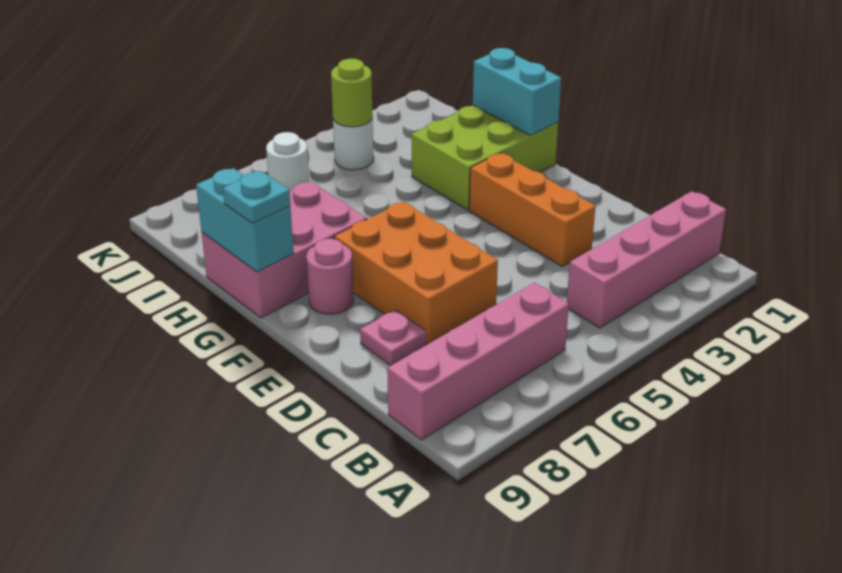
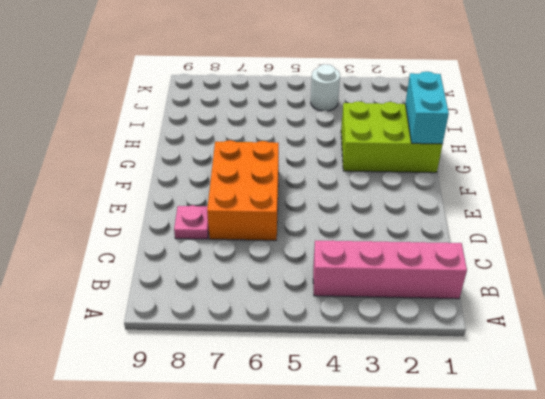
none -> pink brick B6:B9 level 1
none -> orange brick D3:F3 level 1
none -> pink round brick F8 level 1

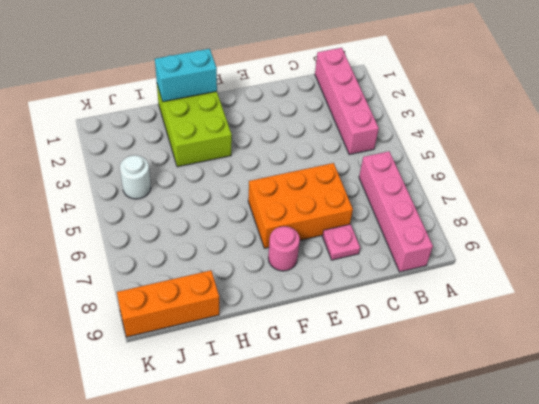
orange brick I9:K9 level 1 -> orange brick D3:F3 level 1
none -> pink brick G7:H9 level 1
none -> white round brick J6 level 1
none -> cyan brick G9:H9 level 2

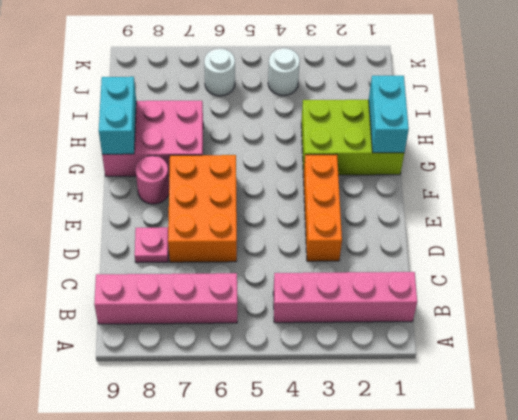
none -> lime round brick J4 level 2
none -> cyan plate G9 level 3

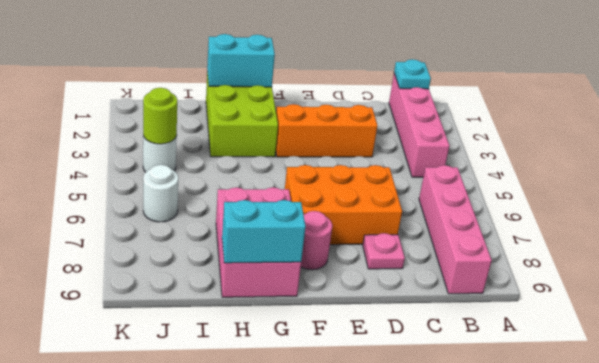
cyan plate B1 level 2 -> cyan plate G9 level 3

